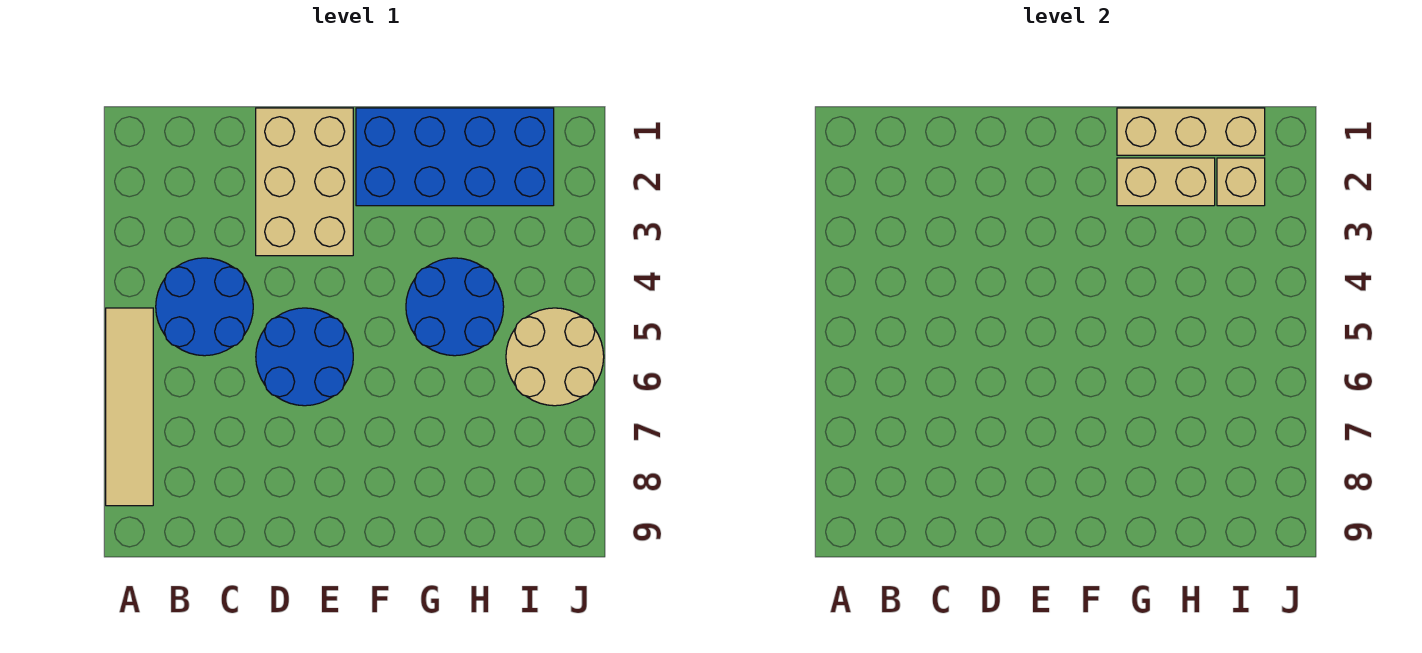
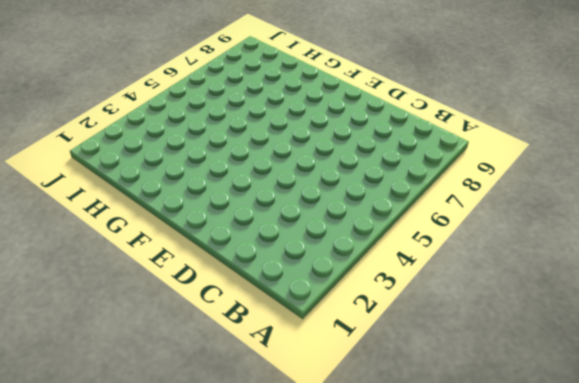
none -> tan tile A5:A8 level 1
none -> blue round brick B4:C5 level 1

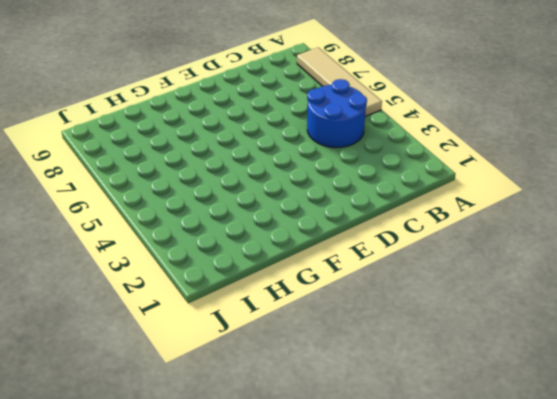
none -> tan brick D1:E3 level 1
none -> blue round brick D5:E6 level 1

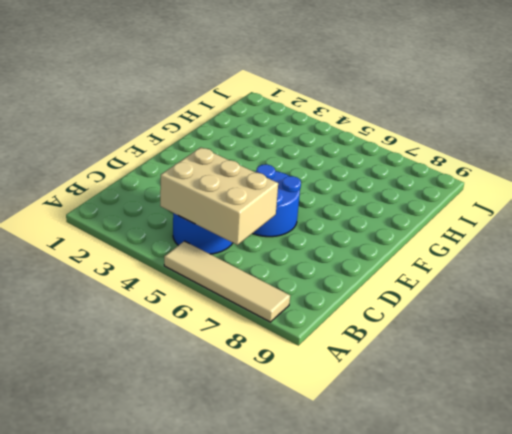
tan brick B4:C6 level 2 -> tan brick D1:E3 level 1
none -> blue brick F1:I2 level 1
none -> blue round brick G4:H5 level 1

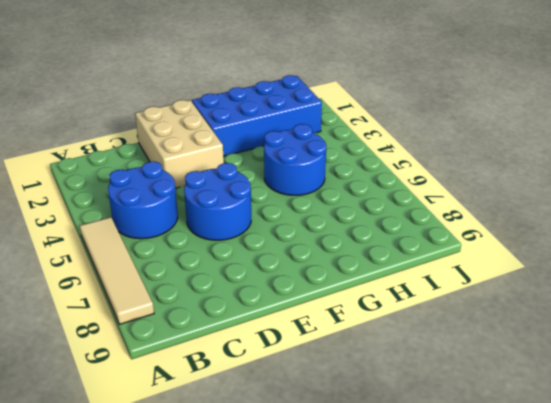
none -> tan round brick I5:J6 level 1
none -> tan brick G1:I1 level 2

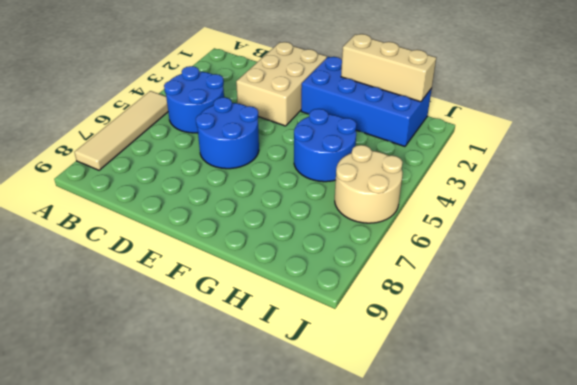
none -> tan brick G2:H2 level 2
none -> tan brick I2 level 2

